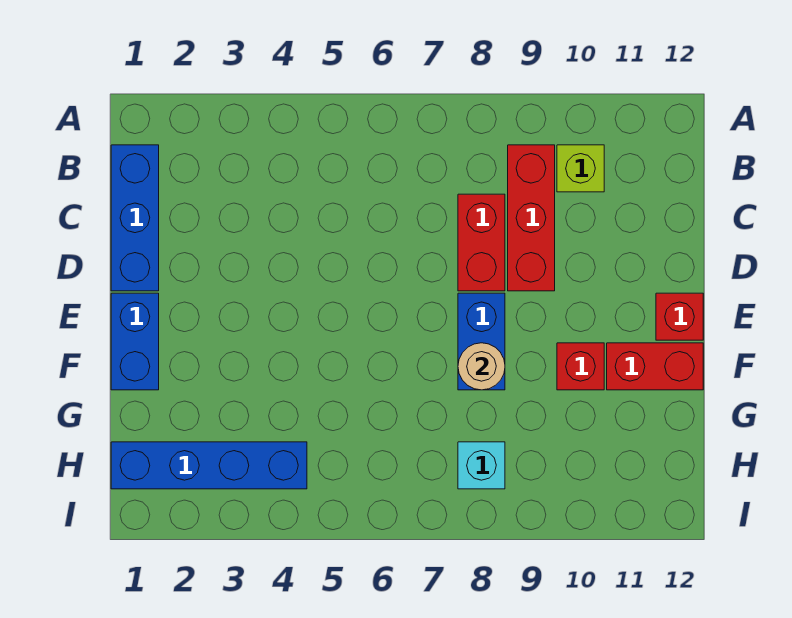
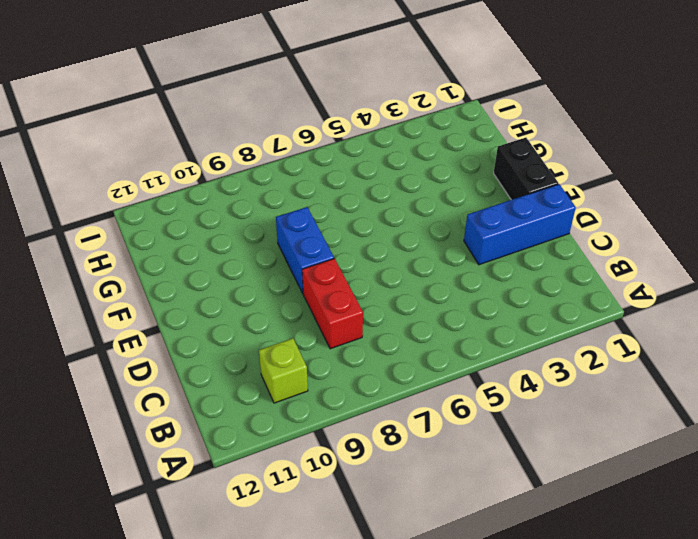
blue brick D1:D3 level 1 -> blue brick B1:D1 level 1
black brick E1:F1 level 1 -> blue brick E1:F1 level 1
none -> red brick B9:D9 level 1
none -> red brick E12 level 1
none -> red brick F10 level 1

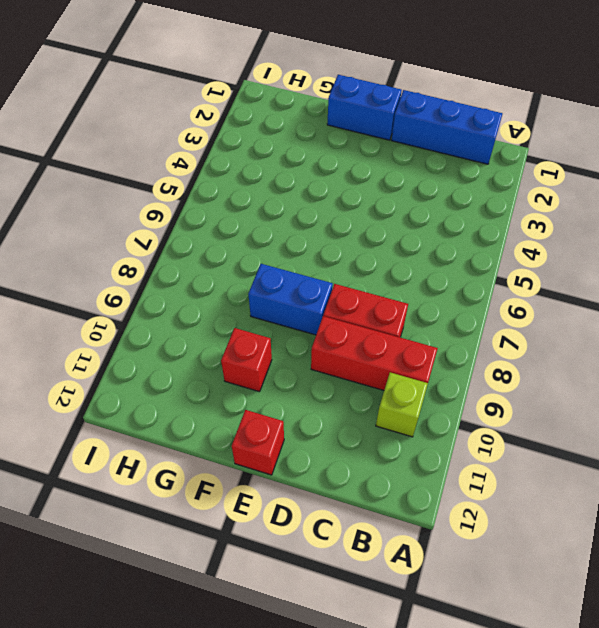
none -> red brick F11:F12 level 1
none -> blue brick H1:H4 level 1
none -> cyan brick H8 level 1

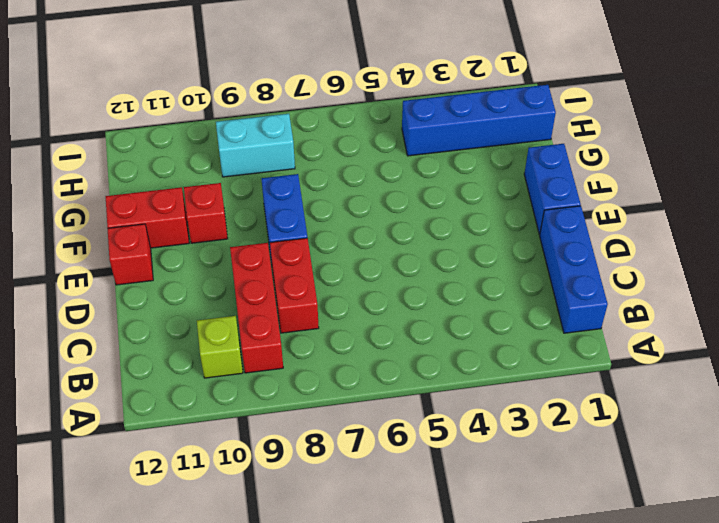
cyan brick H8:H9 level 1 -> cyan brick H8 level 1
none -> tan round brick F8 level 2

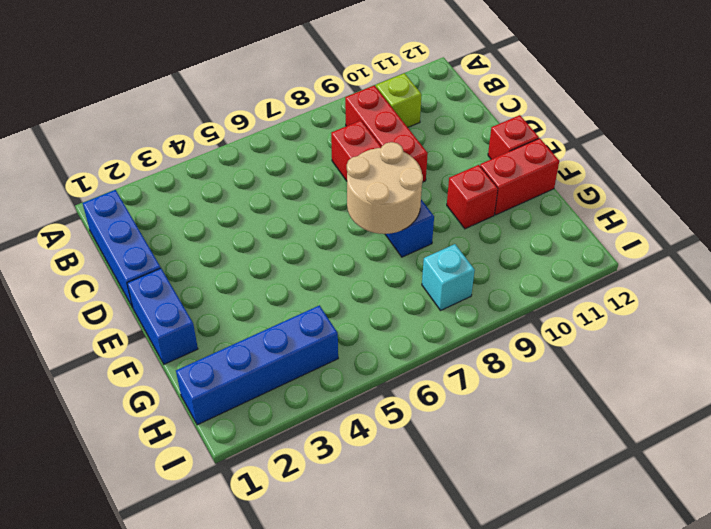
tan round brick E7:F8 level 2 -> tan round brick F8 level 2

